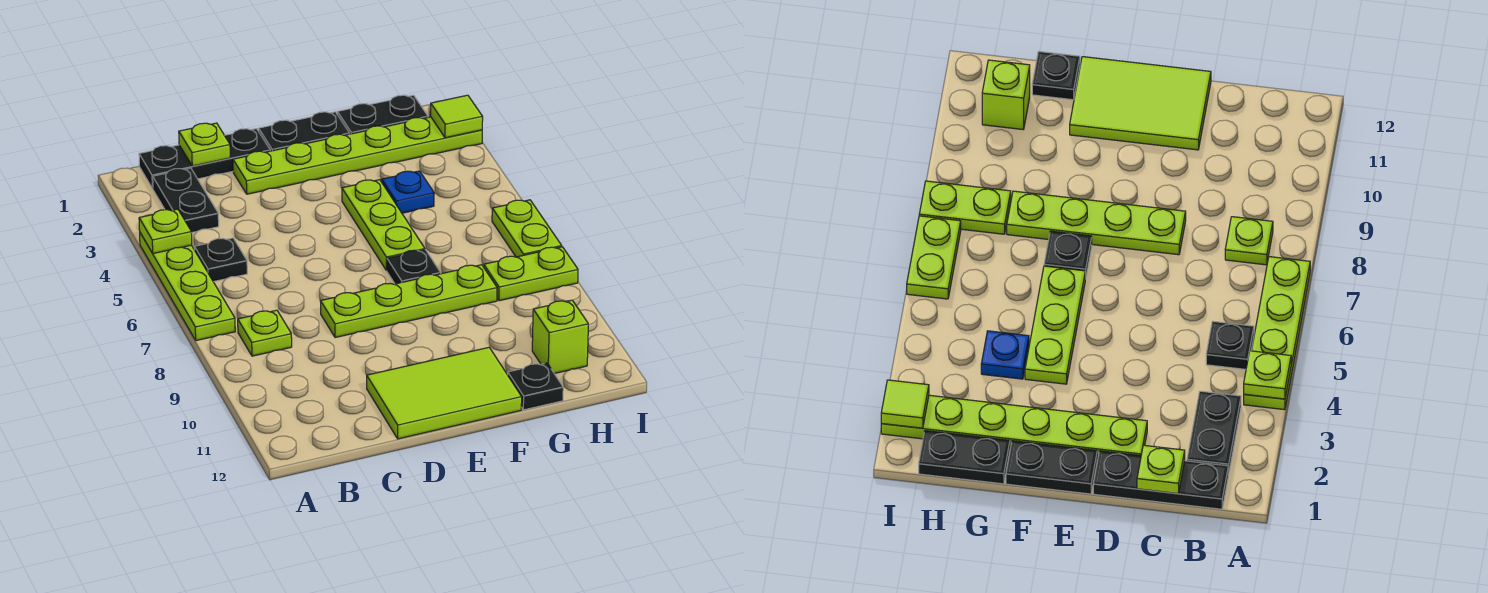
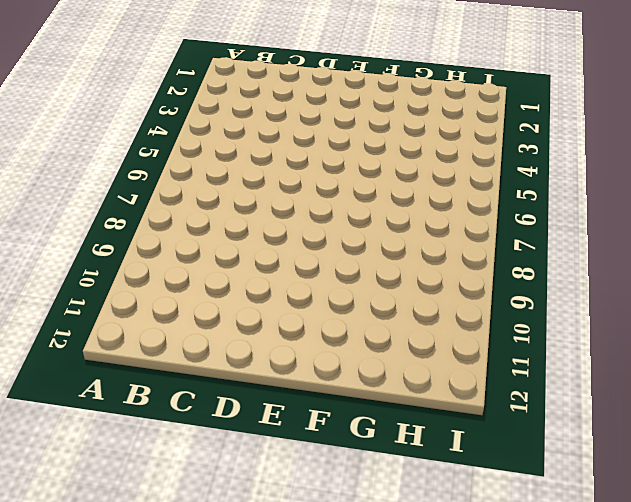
none -> lime plate A4:A7 level 1
none -> black plate B1:D1 level 1
none -> black plate B2:B3 level 1

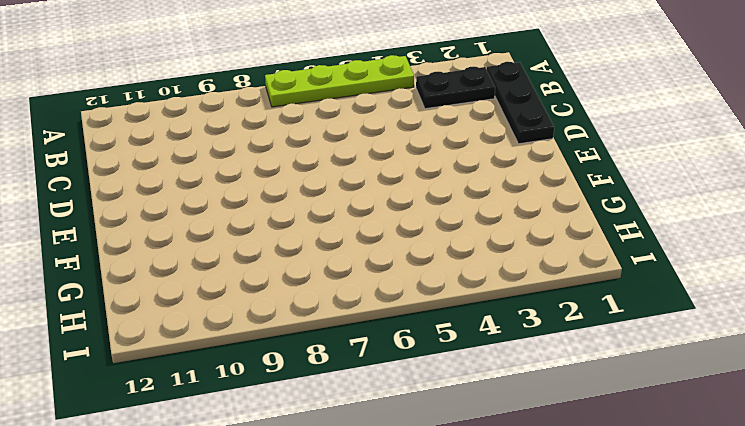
none -> black plate B5 level 1
none -> lime plate B8 level 1
none -> lime plate D2:I2 level 1

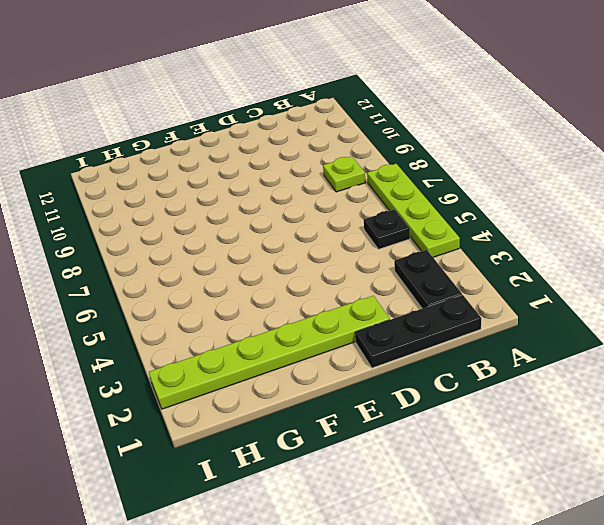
none -> lime plate D8:G8 level 1
none -> lime tile D11:F12 level 1
none -> black plate E1:F1 level 1

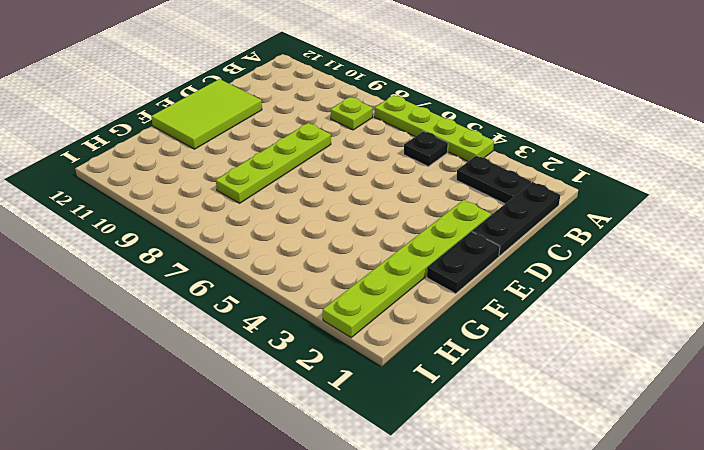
none -> lime plate F4:F6 level 1
none -> black plate F7 level 1
none -> black plate G1:H1 level 1

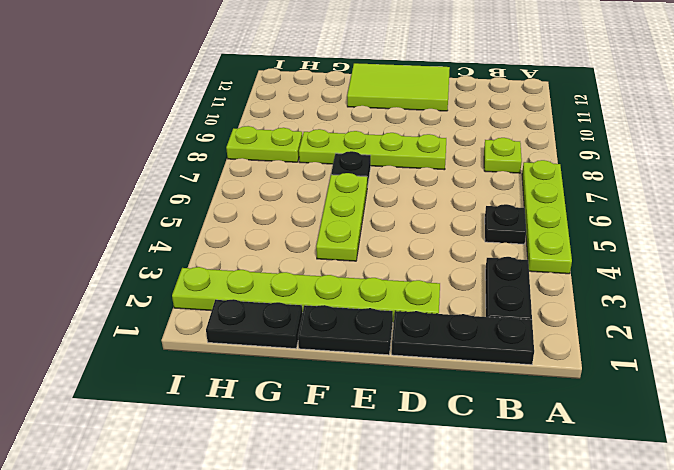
none -> blue plate G4 level 1
none -> black plate G12 level 1
none -> lime brick H11 level 1

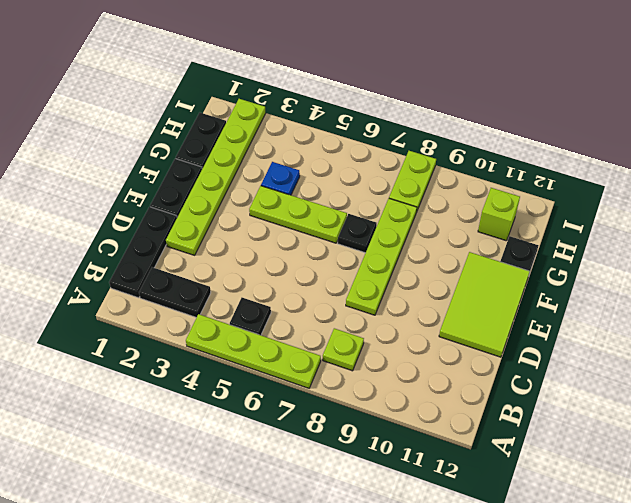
none -> lime plate I6:I7 level 1
none -> lime plate A4 level 2
none -> lime plate C1 level 2

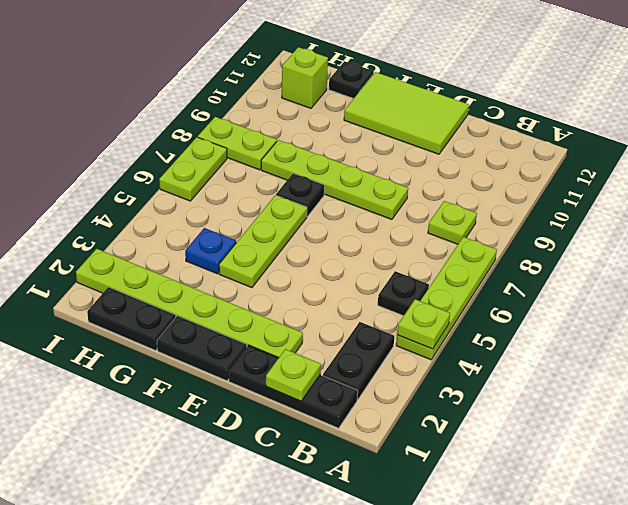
none -> lime tile I2 level 2

